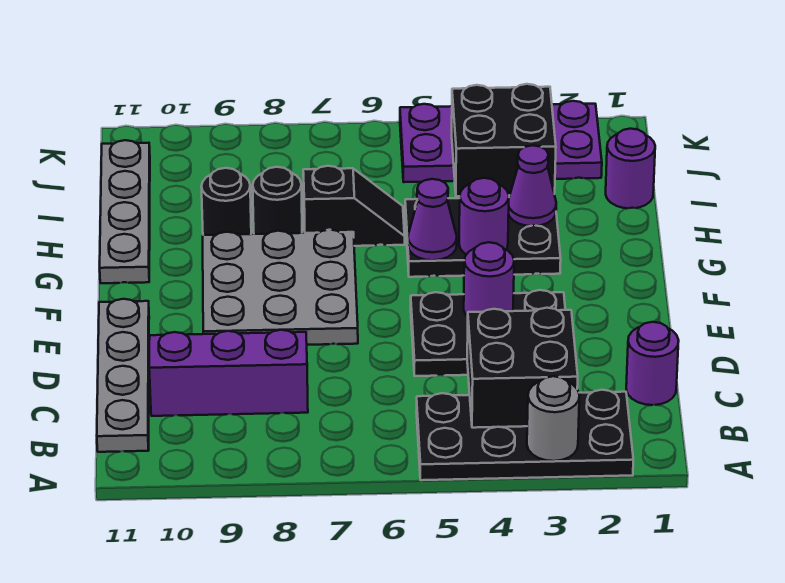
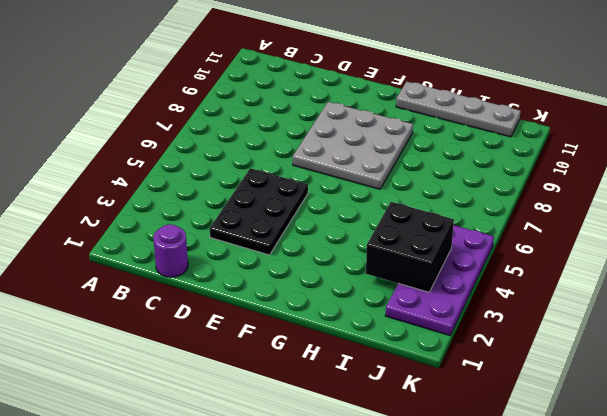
none -> black plate A2:B5 level 1
none -> grey plate B11:E11 level 1
none -> purple brick C8:C10 level 1

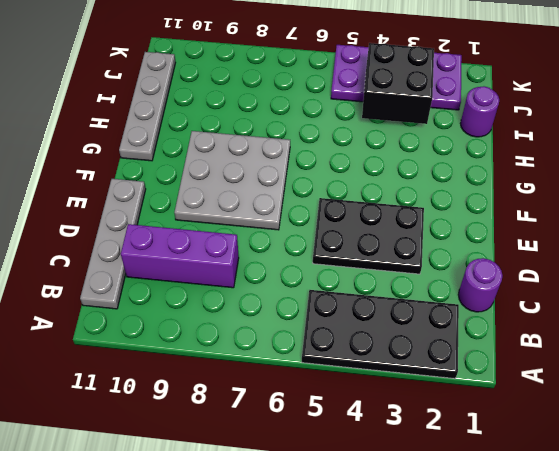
none -> black plate G3:H5 level 1
none -> black slope H6:H7 level 1 top 7
none -> black round brick H8 level 1

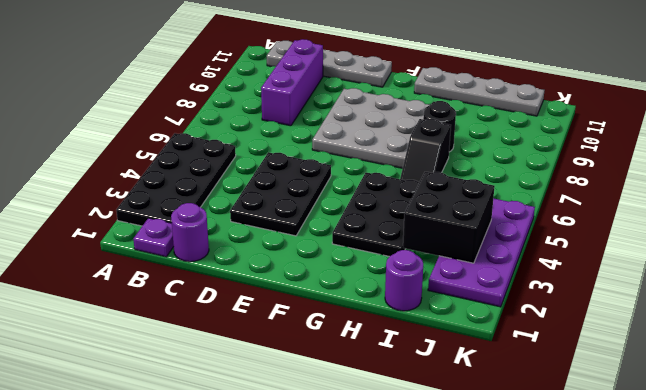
purple plate B1 level 1 -> none
none -> black round brick H9 level 1
none -> grey round brick A3 level 2
none -> black brick B3:C4 level 2

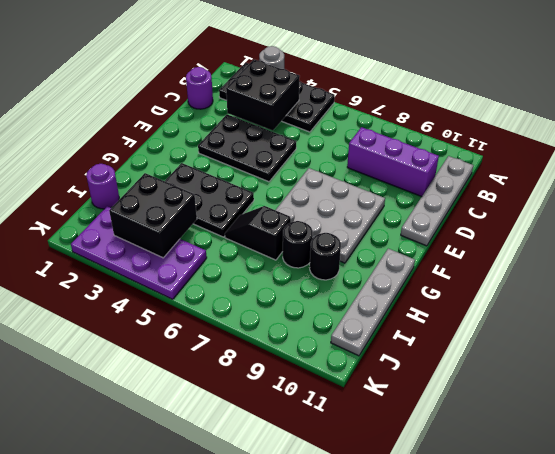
none -> purple round brick E4 level 2
none -> purple round brick G4 level 2
none -> purple cone G5 level 2

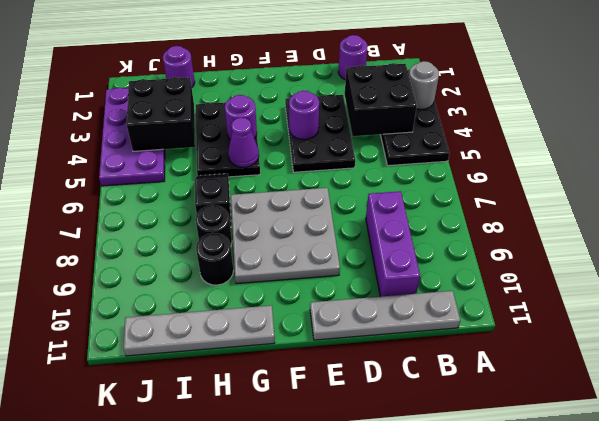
none -> purple cone H3 level 2

